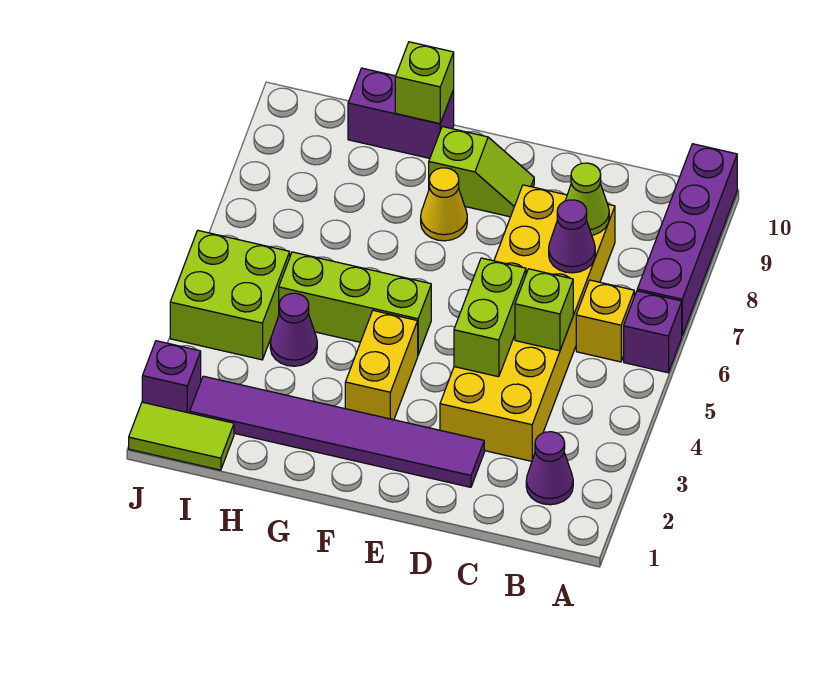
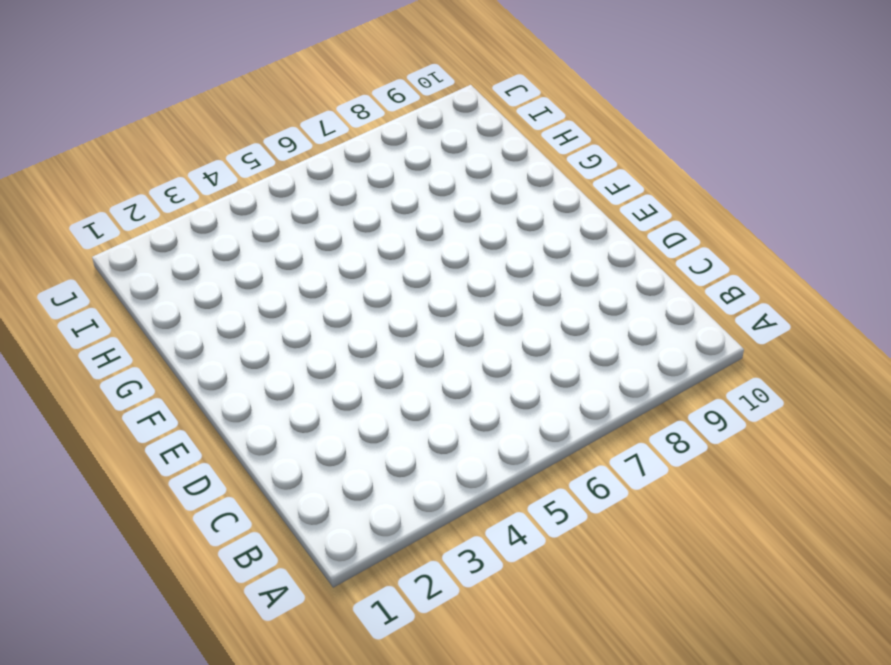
none -> purple brick A6 level 1
none -> purple brick A7:A10 level 1
none -> purple cone B2 level 1

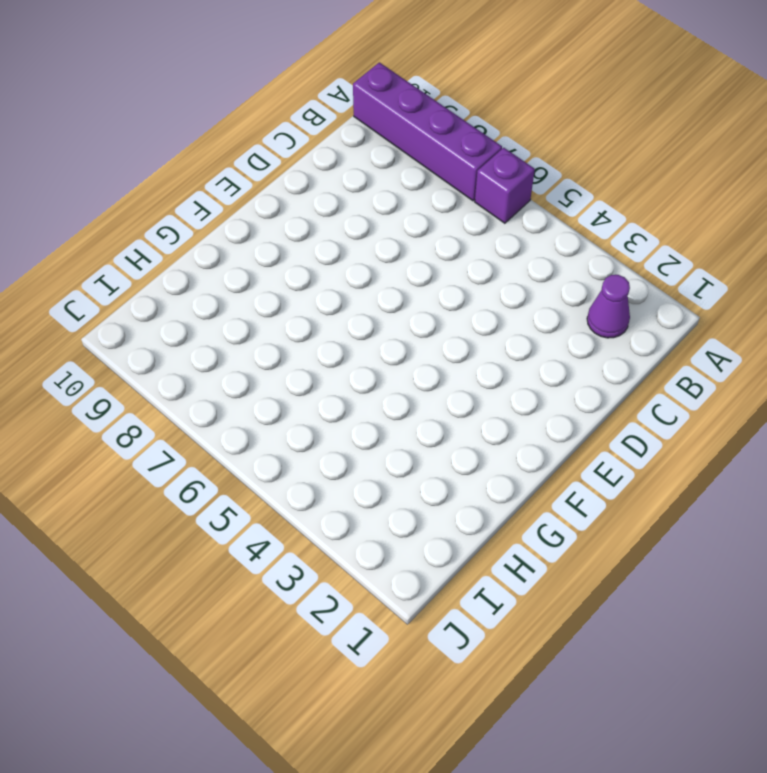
none -> yellow brick B6 level 1
none -> yellow brick C3:D8 level 1
none -> purple tile D2:I2 level 1

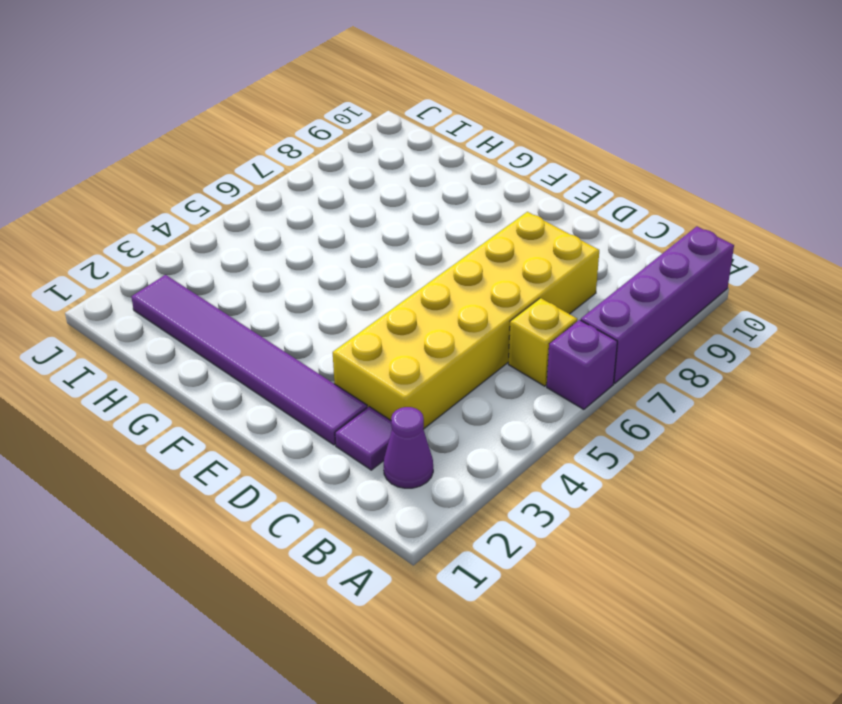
purple tile C2 level 1 -> none
none -> lime slope E9:F9 level 1 top F
none -> yellow brick F3:F4 level 1
none -> lime brick F5:H5 level 1

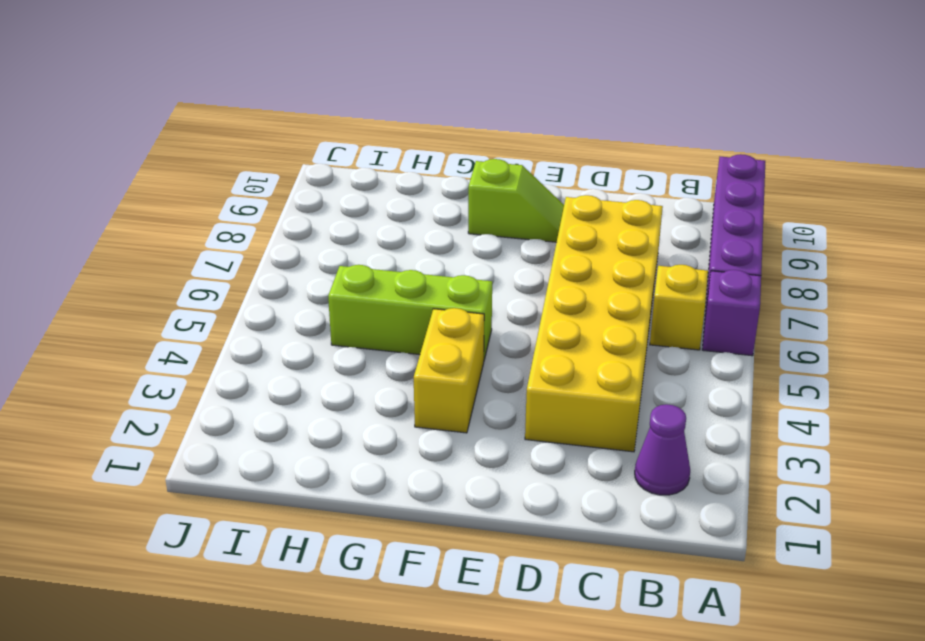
none -> purple tile D2:I2 level 1
none -> yellow cone F8 level 1
none -> purple brick G10:H10 level 1

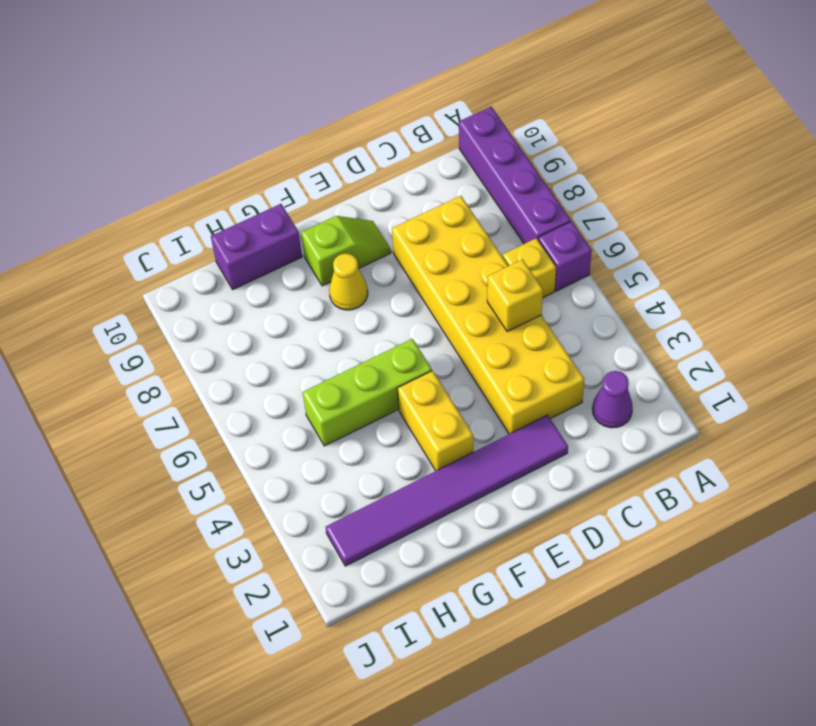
yellow brick C5 level 2 -> lime brick C5 level 2
none -> purple cone H4 level 1
none -> lime tile I1:J1 level 1
none -> lime brick I4:J5 level 1

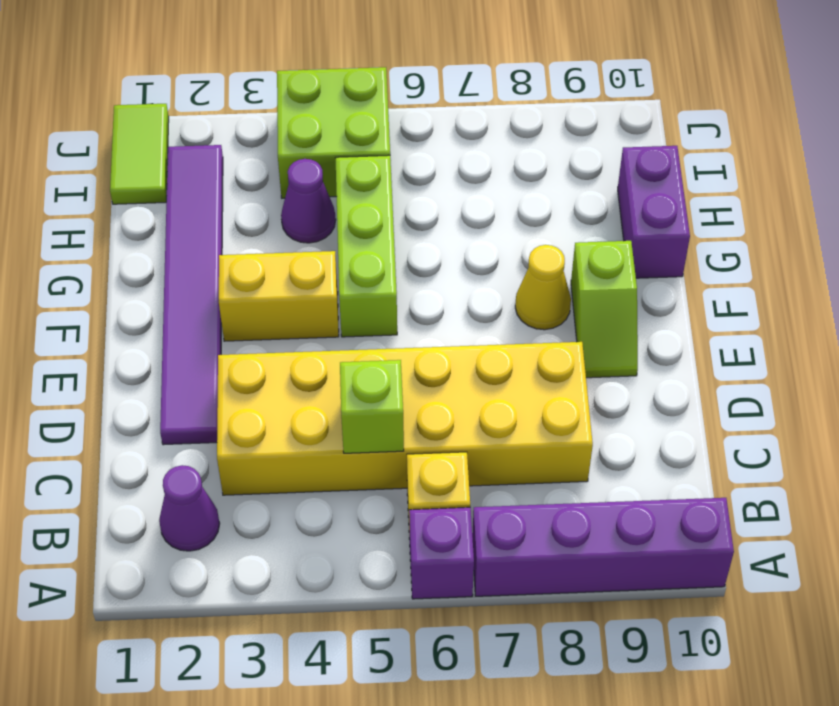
none -> purple brick J2 level 1
none -> purple cone C7 level 2
none -> lime cone C8 level 2

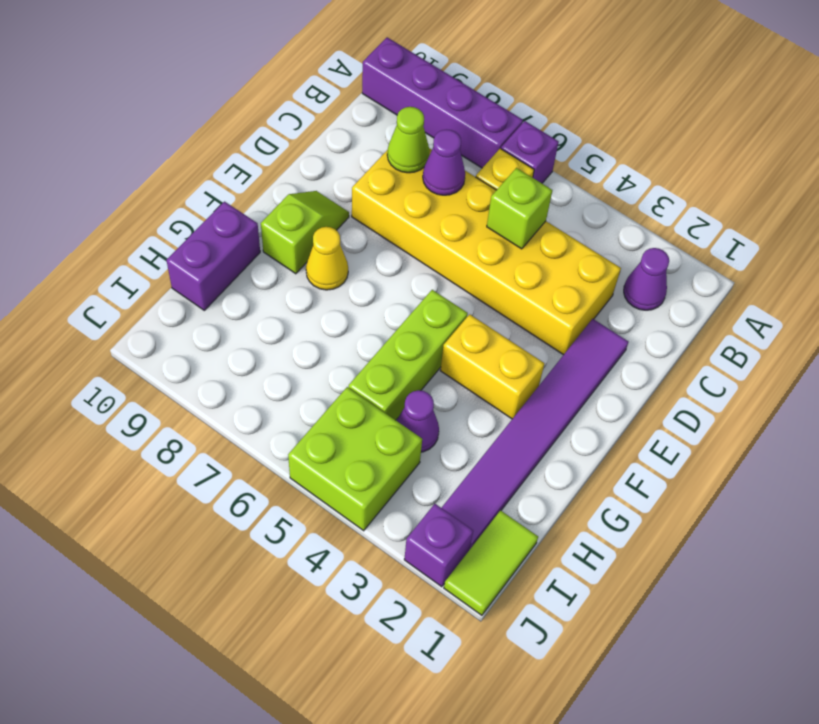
none -> lime brick D4:D5 level 2
none -> lime brick G10 level 2

